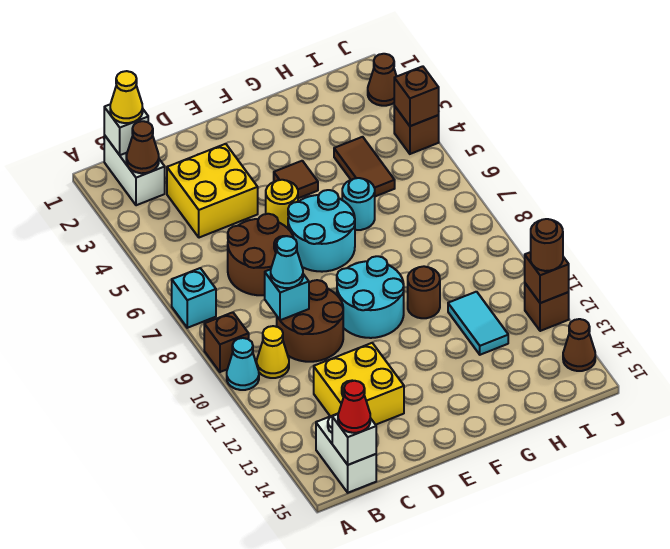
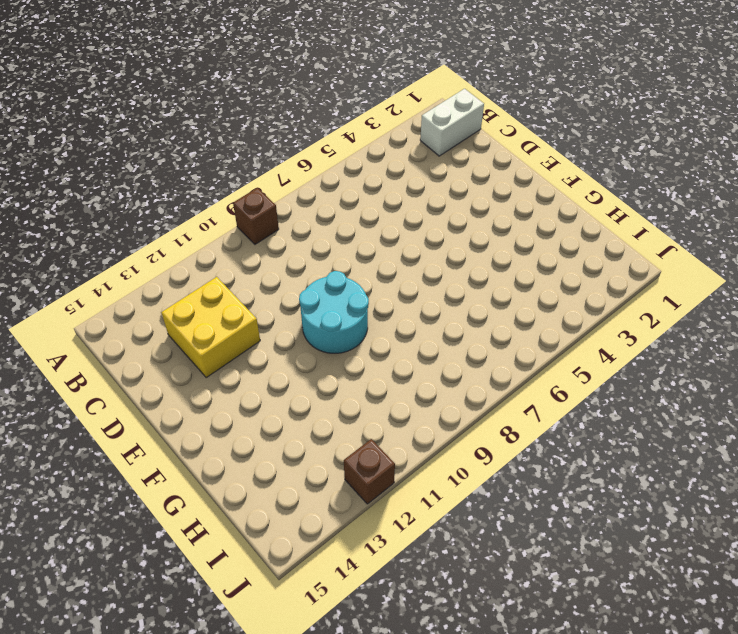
none -> cyan brick A7 level 1
none -> cyan cone A10 level 1
none -> yellow cone B10 level 1
none -> white brick B14:B15 level 1

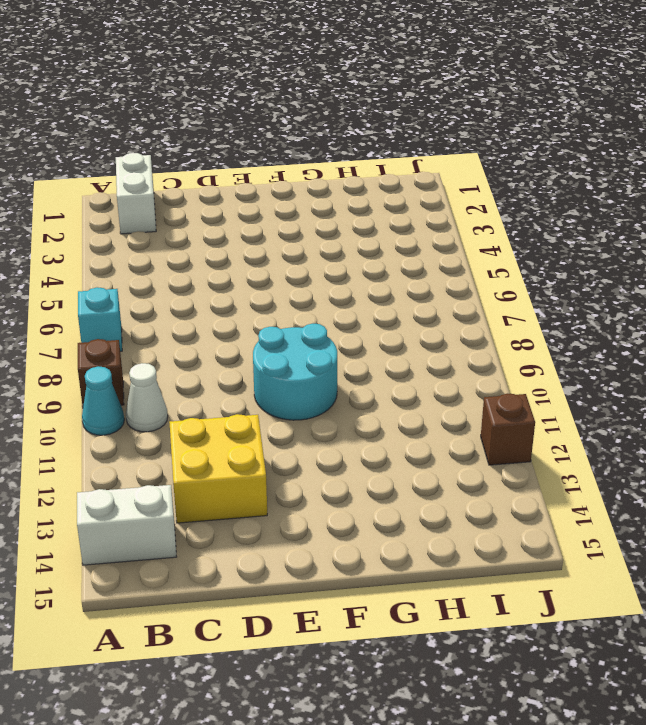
white brick A14:B14 level 1 -> white brick B14:B15 level 1
white cone B10 level 1 -> yellow cone B10 level 1
none -> yellow brick C3:D4 level 1
none -> brown round brick C6:D7 level 1
none -> brown round brick C9:D10 level 1
none -> yellow round brick E5 level 1

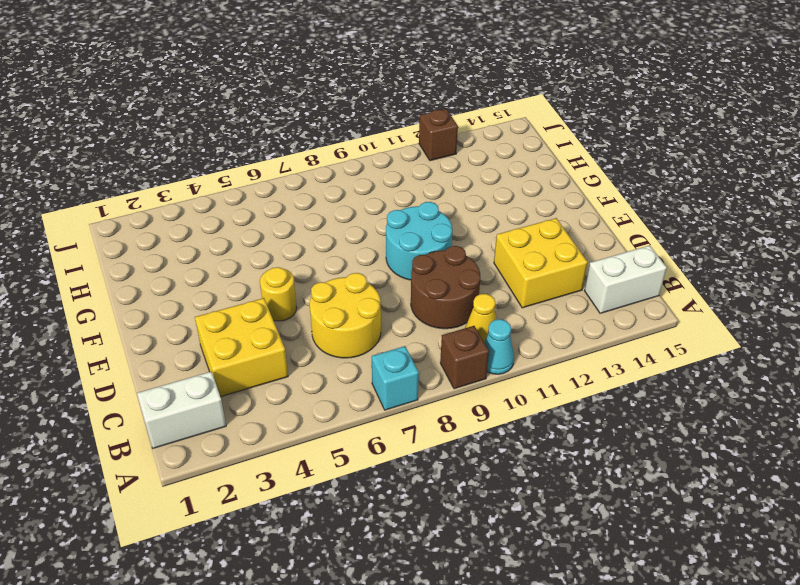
yellow round brick C6:D7 level 1 -> brown round brick C6:D7 level 1
none -> cyan round brick E6:F7 level 1
none -> brown tile F4 level 1
none -> cyan round brick G6 level 1
none -> brown round brick G10 level 1

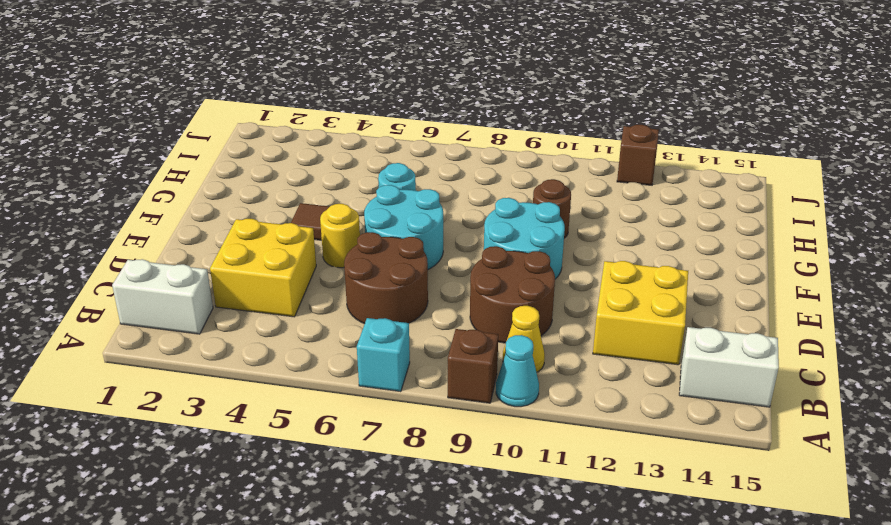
none -> brown tile H4:H5 level 1
none -> cyan tile H11:H12 level 1
none -> brown cone J2 level 1
none -> brown brick J4 level 1

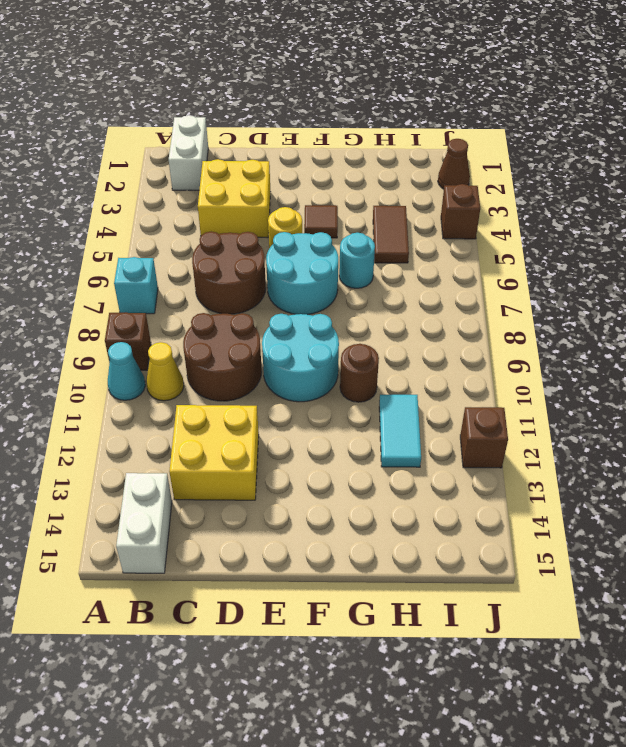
none -> brown cone J14 level 1
none -> white brick B1 level 2
none -> brown cone B2 level 2
none -> white brick B15 level 2

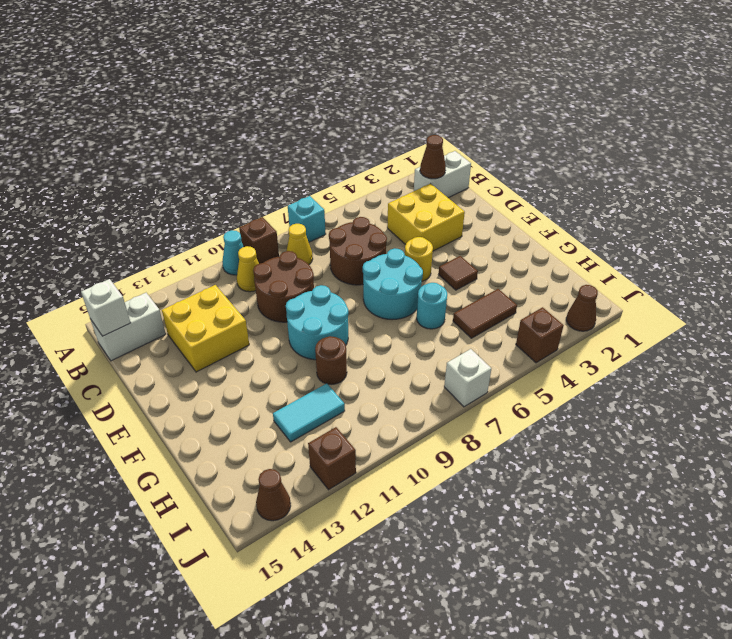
yellow cone B8 level 1 -> yellow cone B1 level 3
white brick J7 level 1 -> white brick B1 level 2
none -> cyan brick C9 level 2
none -> brown brick J4 level 2
none -> brown brick J12 level 2
none -> red cone B15 level 3

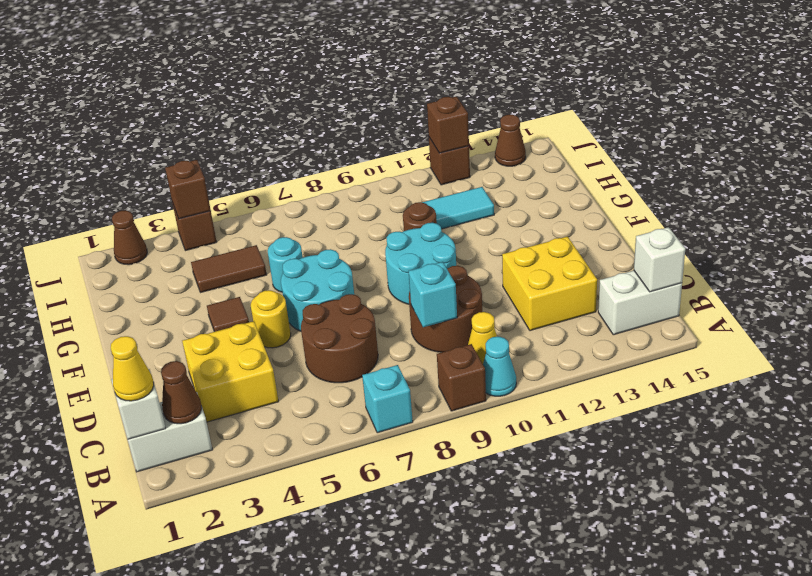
none -> red cone B15 level 3
none -> cyan cone C9 level 3
none -> brown round brick J12 level 3

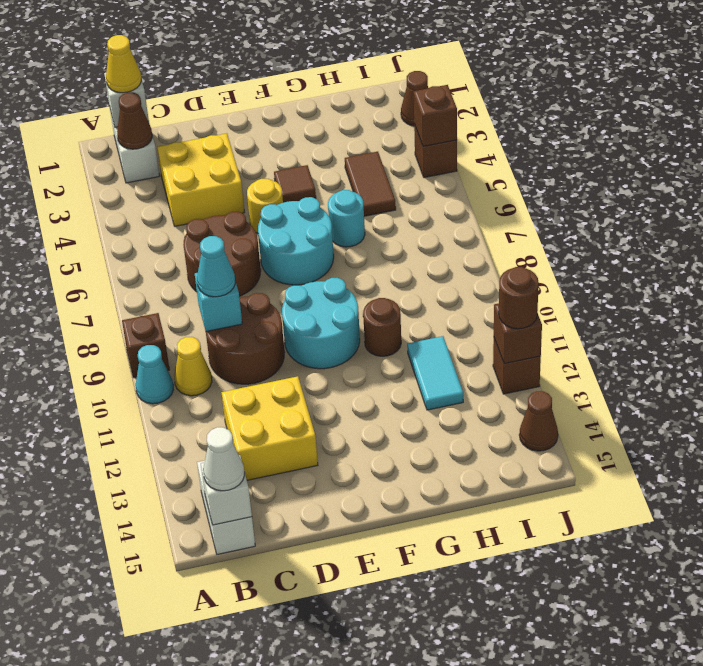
white cone B15 level 3 -> red cone B15 level 3
none -> cyan brick A7 level 1

